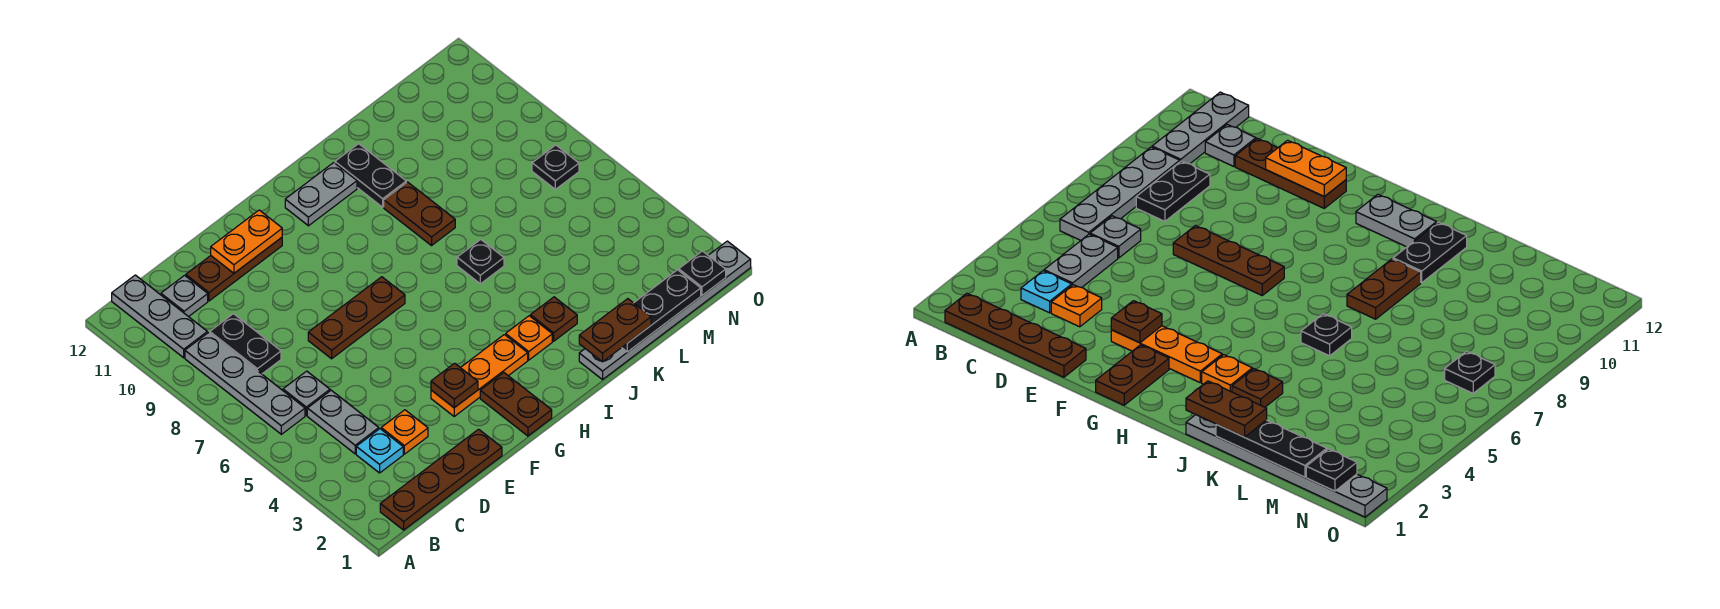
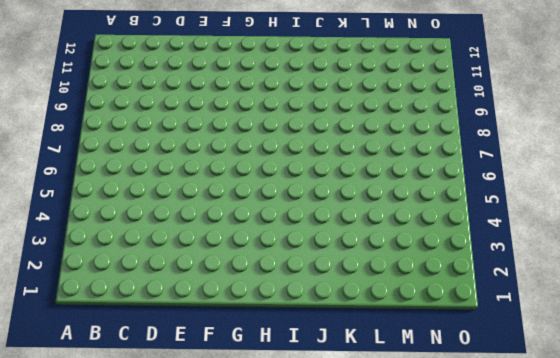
none -> brown plate B1:E1 level 1
none -> grey plate B6:B9 level 1
none -> grey plate B10:B12 level 1

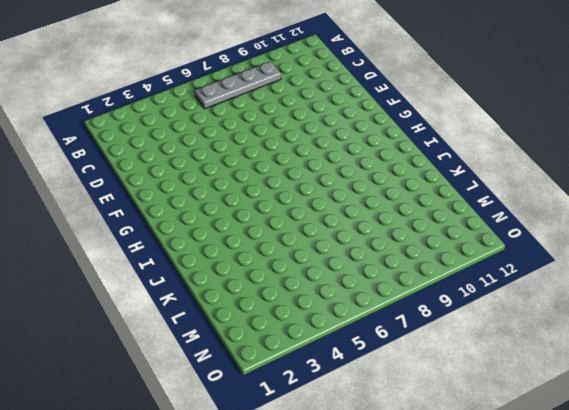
none -> brown plate B1:E1 level 1
none -> grey plate B10:B12 level 1
none -> cyan plate C3 level 1

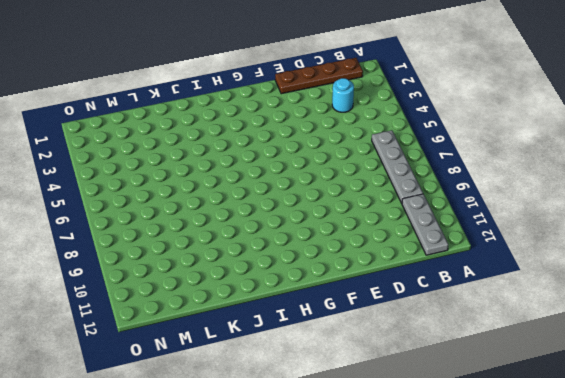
cyan round brick C3 level 1 -> cyan plate C3 level 1
none -> grey plate C4:C5 level 1
none -> grey plate C6 level 1
none -> black plate C8:C9 level 1

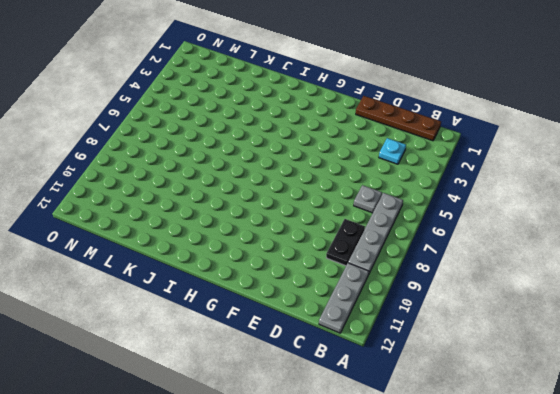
none -> grey plate C4:C5 level 1
none -> grey plate C11 level 1
none -> orange plate D3 level 1

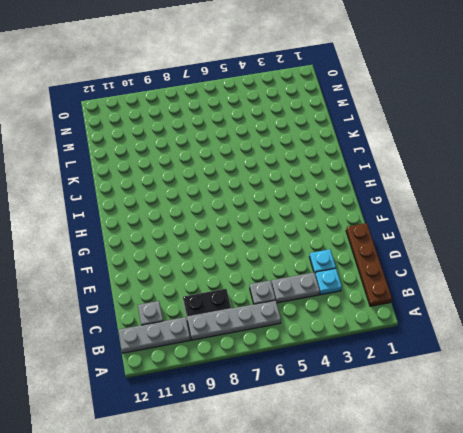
cyan plate D3 level 1 -> orange plate D3 level 1
none -> brown plate D11:F11 level 1
none -> brown plate E7:G7 level 1
none -> orange plate F3:H3 level 1

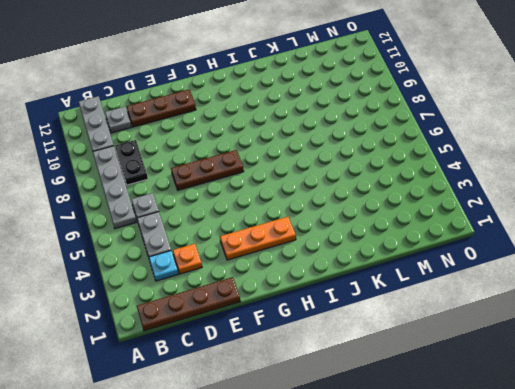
none -> brown plate G1:G2 level 1
none -> grey plate H11:I11 level 1
none -> orange plate I3 level 1

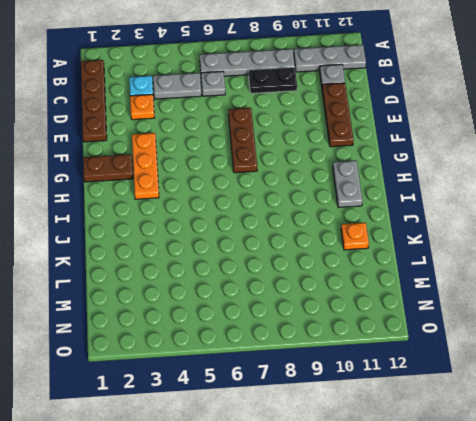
orange plate K11 level 1 -> orange plate I3 level 1
none -> grey plate J1:O1 level 1
none -> brown plate J3 level 1
none -> black plate J6 level 1

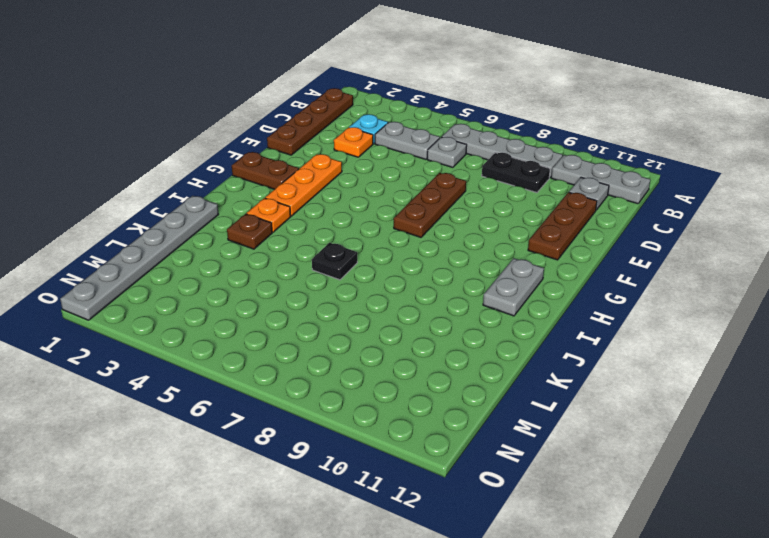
none -> brown plate J8:J9 level 1
none -> black plate J10:J11 level 1
none -> black plate N7 level 1

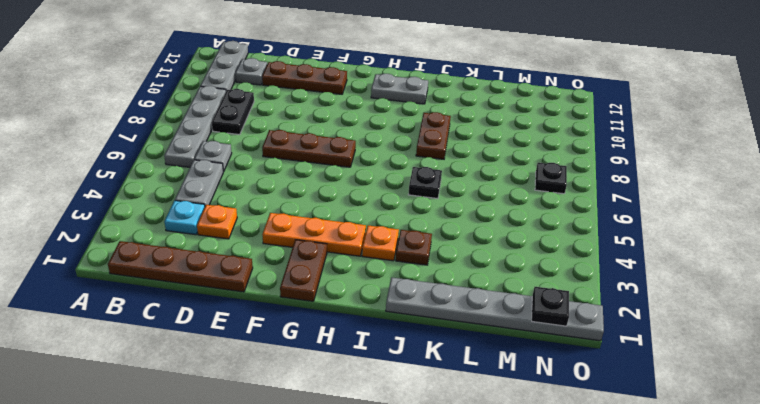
none -> black plate J10:J11 level 1
none -> orange plate E11:F11 level 2
none -> brown plate F3 level 2

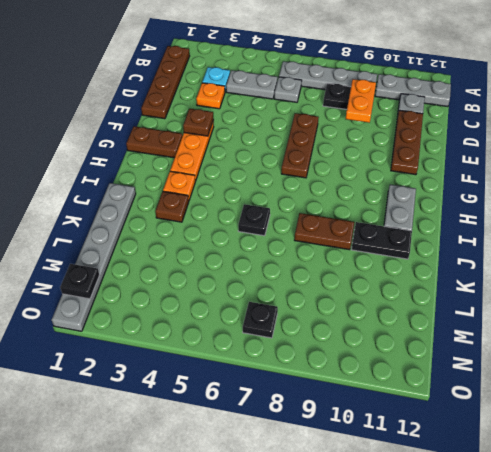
orange plate C9:D9 level 2 -> orange plate E11:F11 level 2
none -> black plate K1:M1 level 2
none -> brown plate J1:K1 level 3

